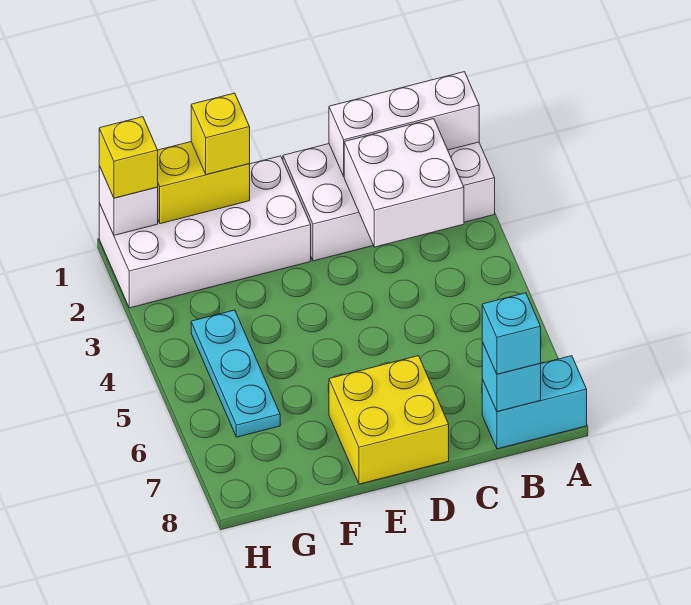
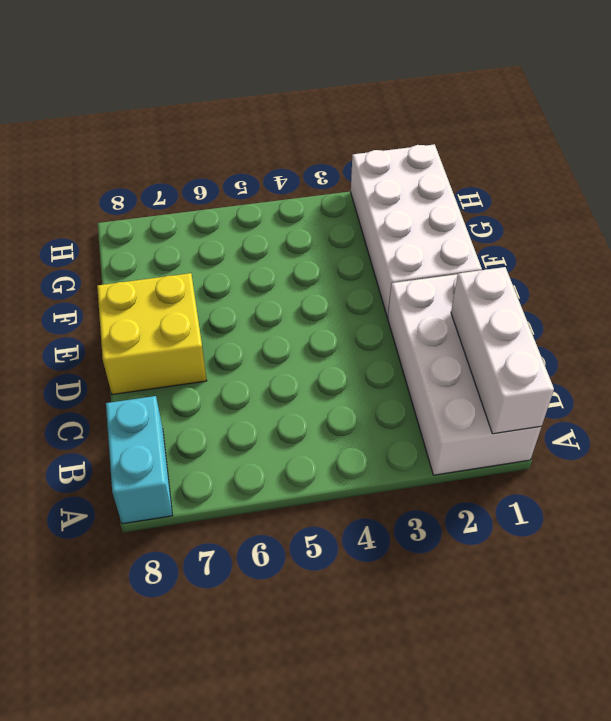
none -> cyan plate G4:G6 level 1
none -> white brick B2:C3 level 2
none -> cyan brick B8 level 2

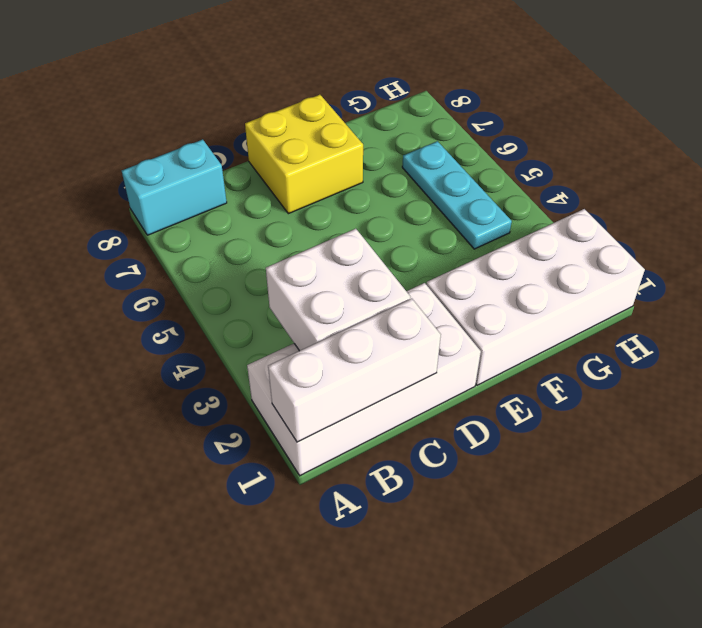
none -> cyan brick B8 level 2
none -> yellow brick F1:G1 level 2
none -> white brick H1 level 2

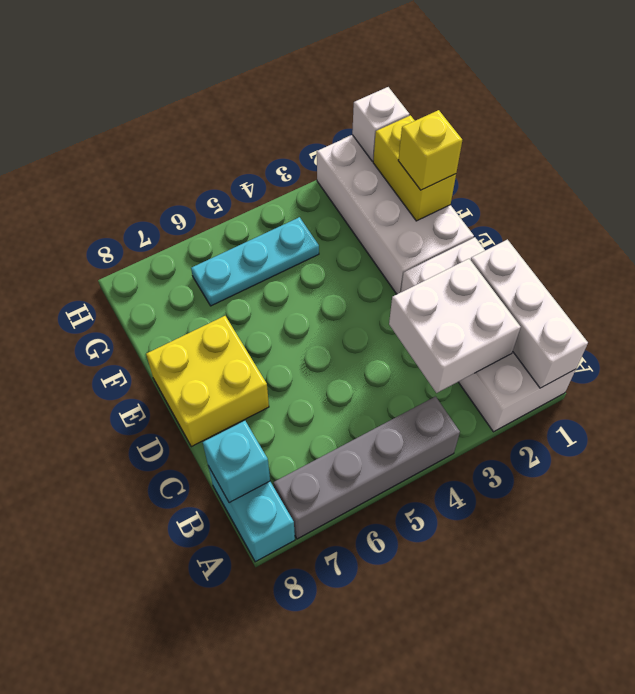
grey brick A4:A7 level 1 -> none
none -> cyan brick B8 level 3
none -> yellow brick H1 level 3

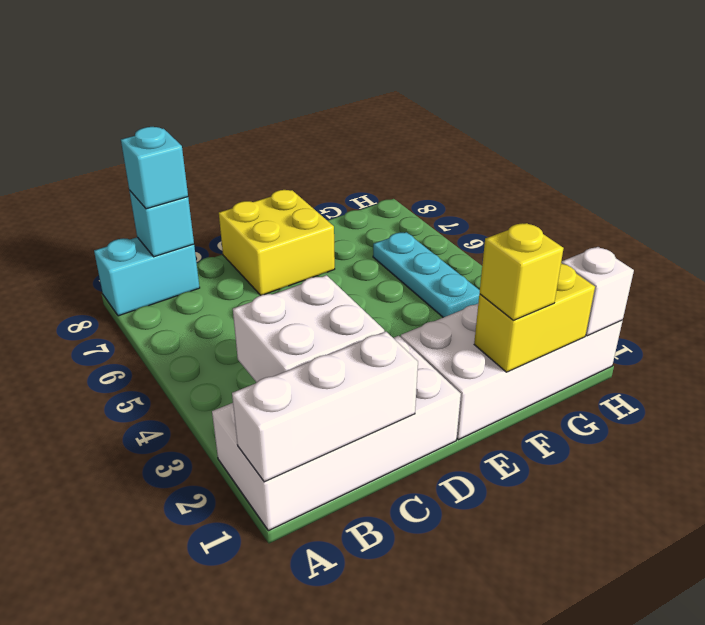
none -> yellow brick H1 level 3

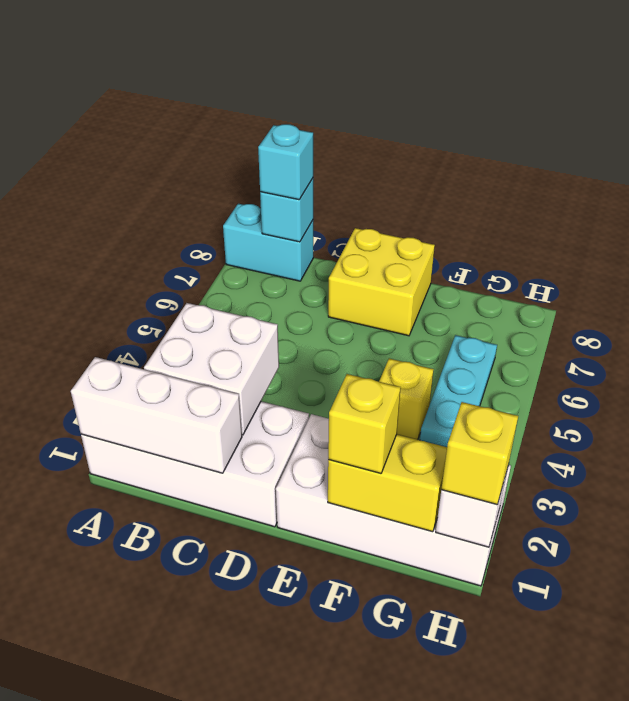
yellow brick F4 level 1 -> none

